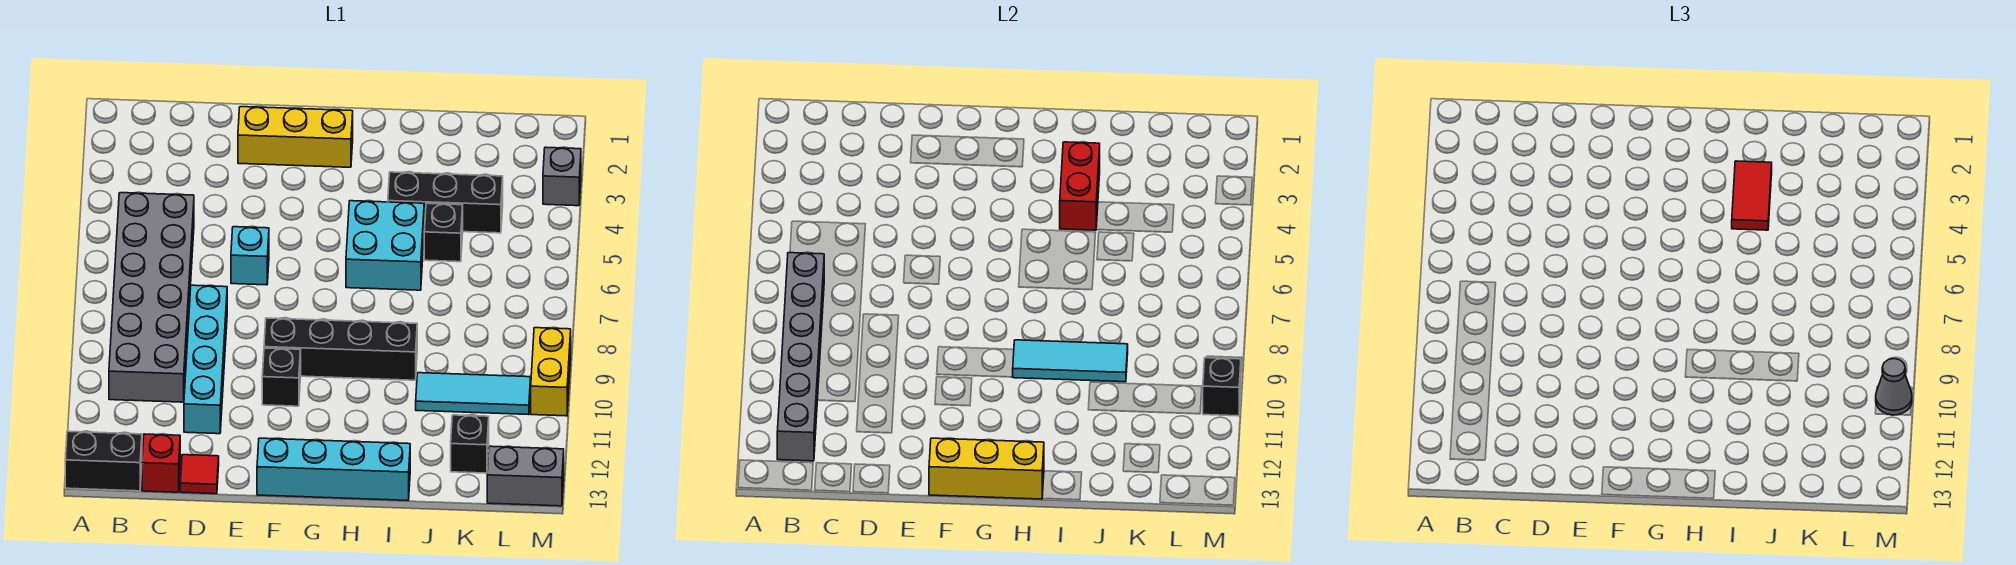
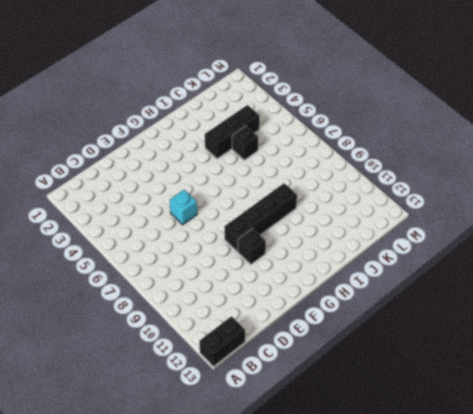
none -> grey brick B5:C10 level 1
none -> red brick C13 level 1
none -> cyan brick D8:D11 level 1

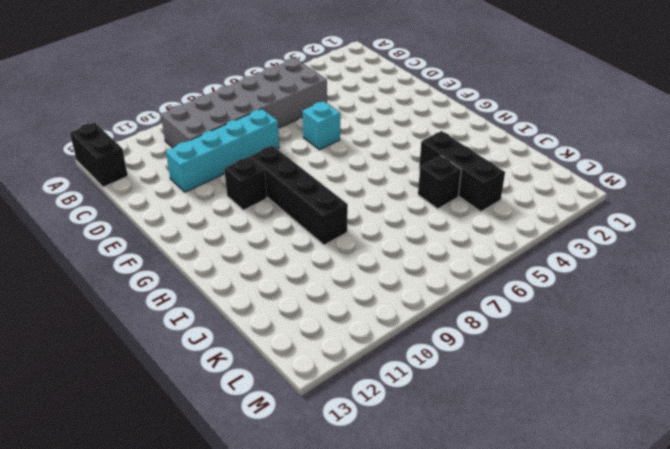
none -> red brick C13 level 1
none -> red tile D13 level 1
none -> yellow brick E2:G2 level 1

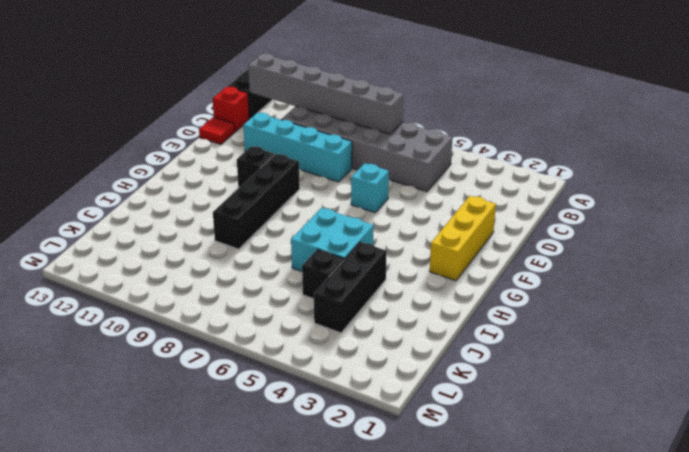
none -> cyan brick F13:I13 level 1
none -> cyan tile J10:L10 level 1
none -> black brick K12 level 1

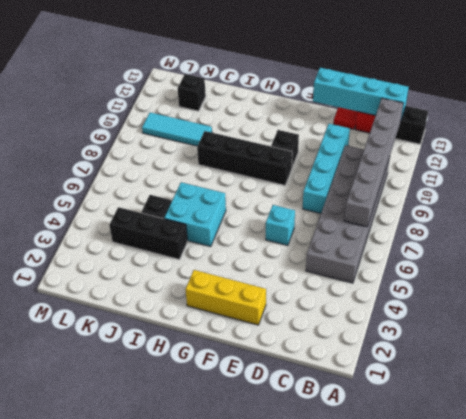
cyan brick B13:E13 level 2 -> cyan brick F13:I13 level 1
none -> grey brick L13:M13 level 1
none -> grey brick M3 level 1
none -> yellow brick M9:M10 level 1

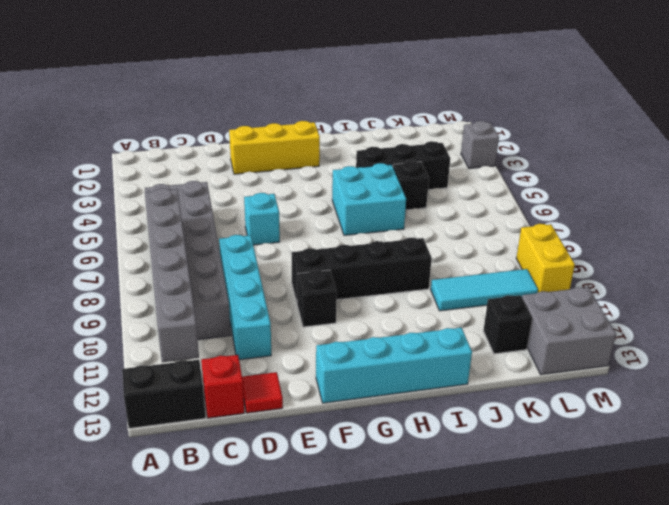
grey brick L12:M13 level 1 -> grey brick L13:M13 level 1
none -> yellow brick F13:H13 level 2
none -> cyan tile H9:J9 level 2
none -> red brick I3:I4 level 2

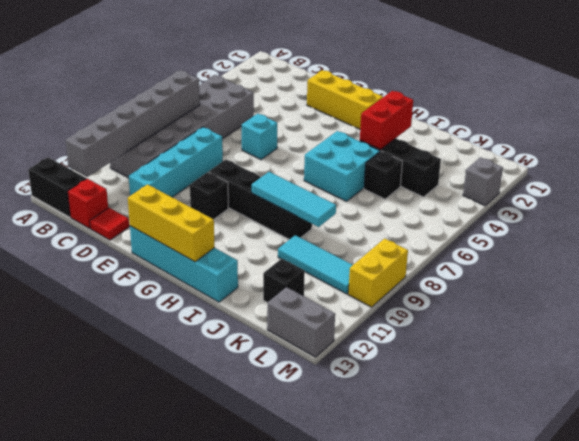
none -> black brick M10 level 2
none -> red tile I3:I4 level 3
none -> grey cone M10 level 3

